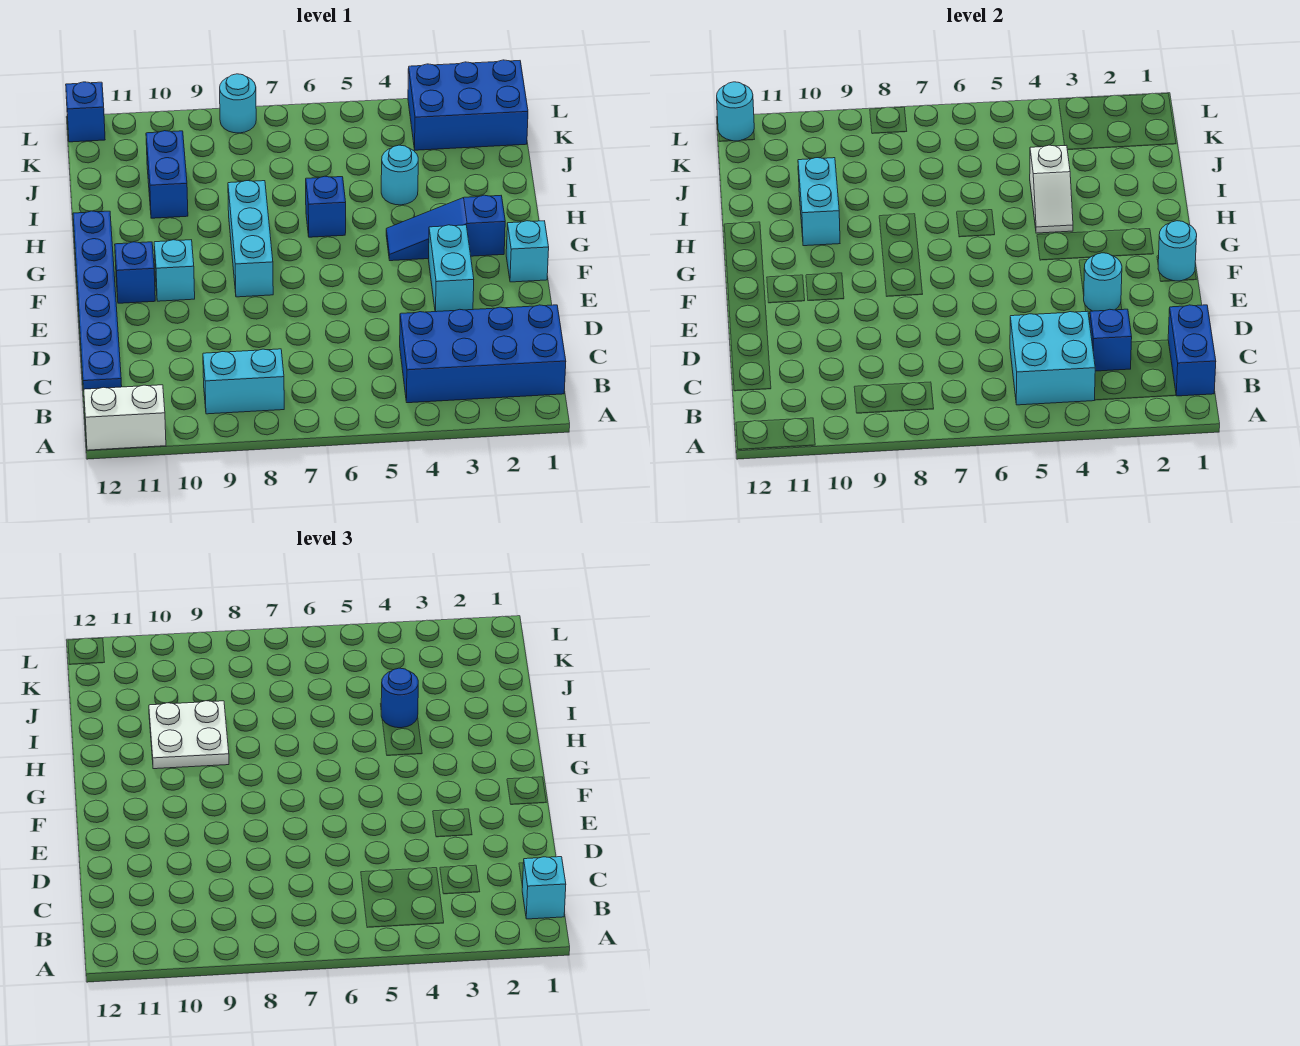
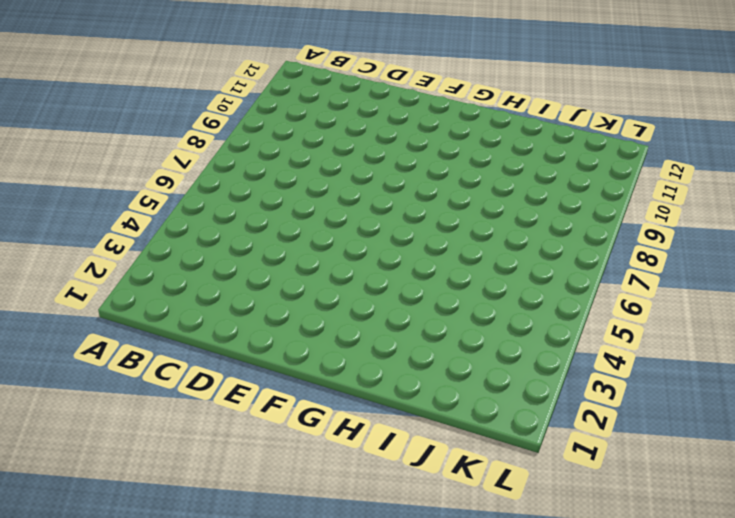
none -> white brick A11:A12 level 1
none -> blue brick B1:C4 level 1
none -> cyan brick B8:B9 level 1

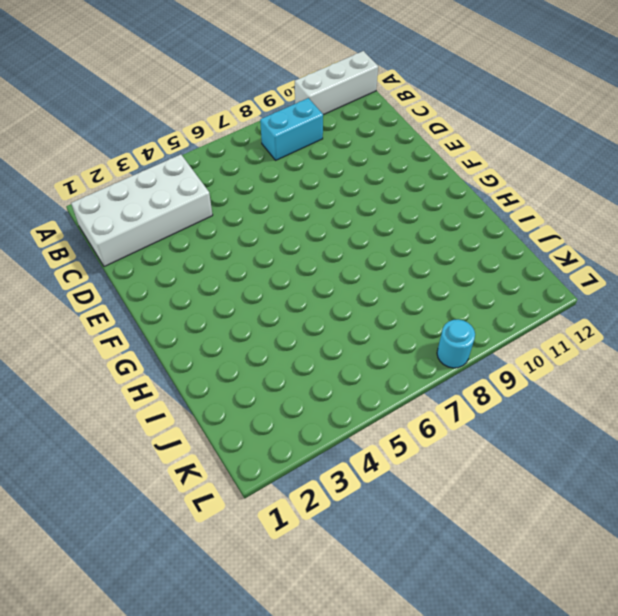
white brick A10:A12 level 1 -> white brick A11:A12 level 1
white brick B1:C4 level 1 -> blue brick B1:C4 level 1
none -> blue plate C12:H12 level 1
none -> cyan brick E3:F3 level 1
none -> cyan brick F1 level 1

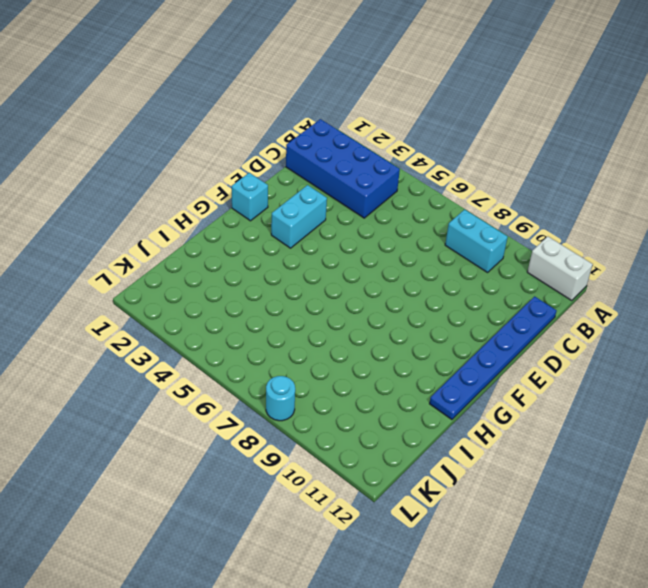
none -> cyan brick F8:H8 level 1
none -> cyan brick F10 level 1
none -> blue brick F11 level 1

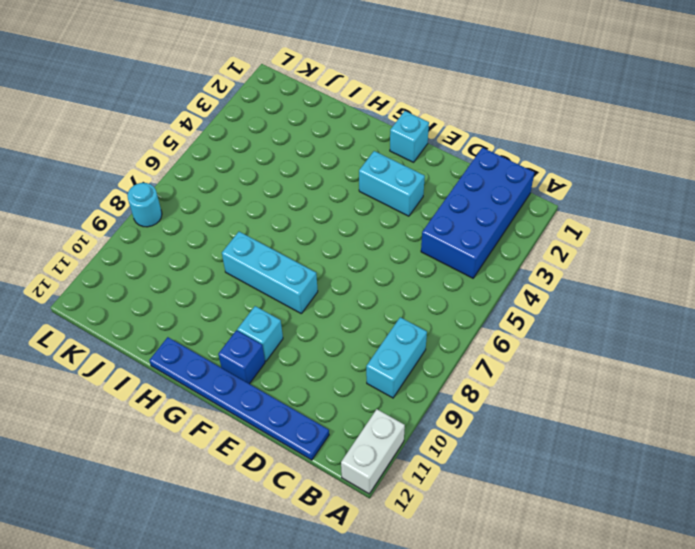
none -> blue slope G2:G4 level 1 top 2
none -> blue brick H6 level 1
none -> cyan round brick I4 level 1

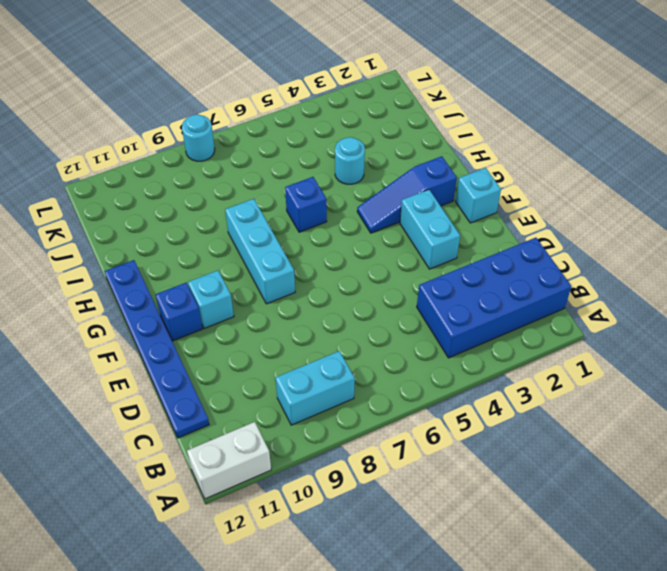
none -> blue brick I10:J10 level 1
none -> blue brick K1:L3 level 1
none -> blue brick L12 level 1

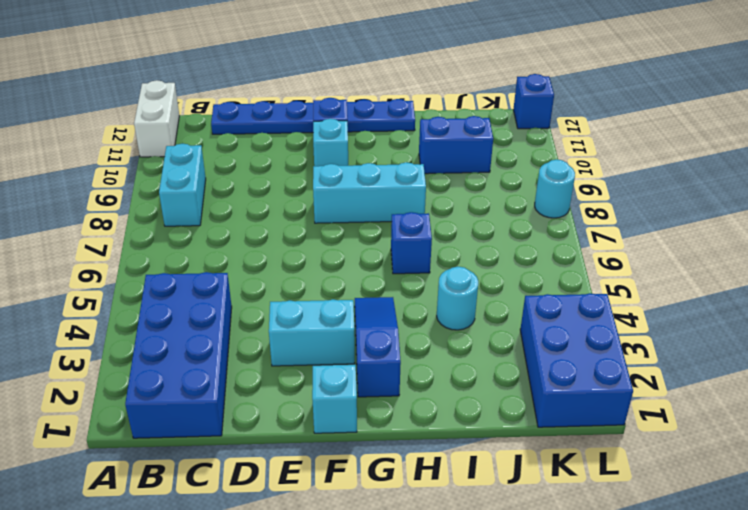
none -> blue brick B1:C1 level 2
none -> cyan brick B4:C5 level 2
none -> blue brick C3 level 2

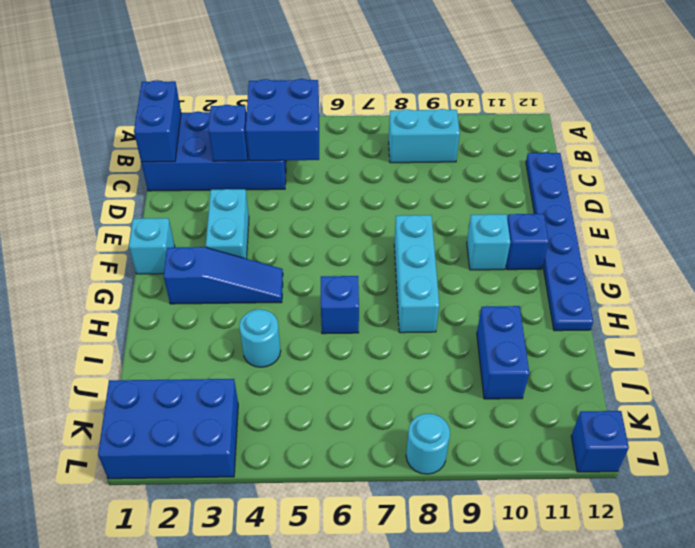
blue brick B4:C5 level 2 -> cyan brick B4:C5 level 2
none -> white brick A11:A12 level 1
none -> cyan round brick E3 level 2
none -> cyan round brick F1 level 2

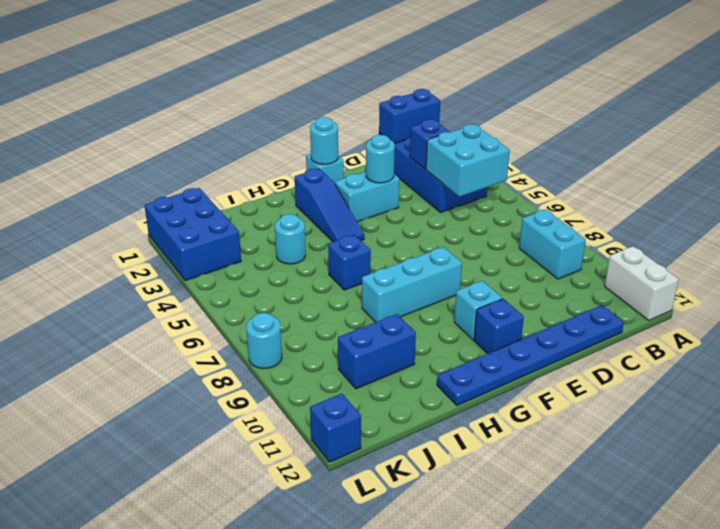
none -> white slope H4:I4 level 2 top I
none -> cyan brick H10:I10 level 2
none -> cyan round brick L12 level 2

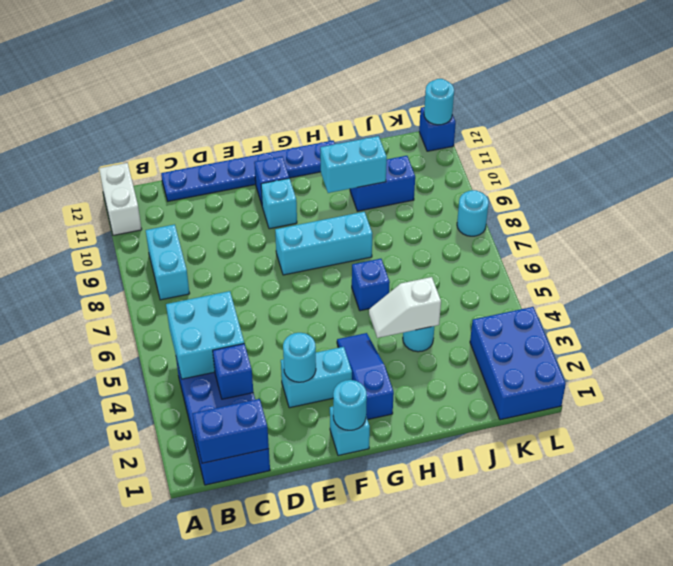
none -> cyan brick B1 level 3
none -> white plate H9:I10 level 3
none -> blue round brick I4 level 3

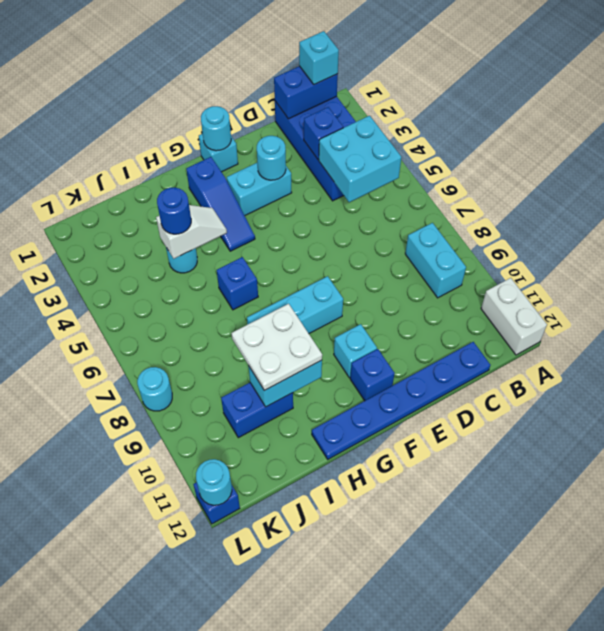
none -> blue brick K1:L3 level 1

